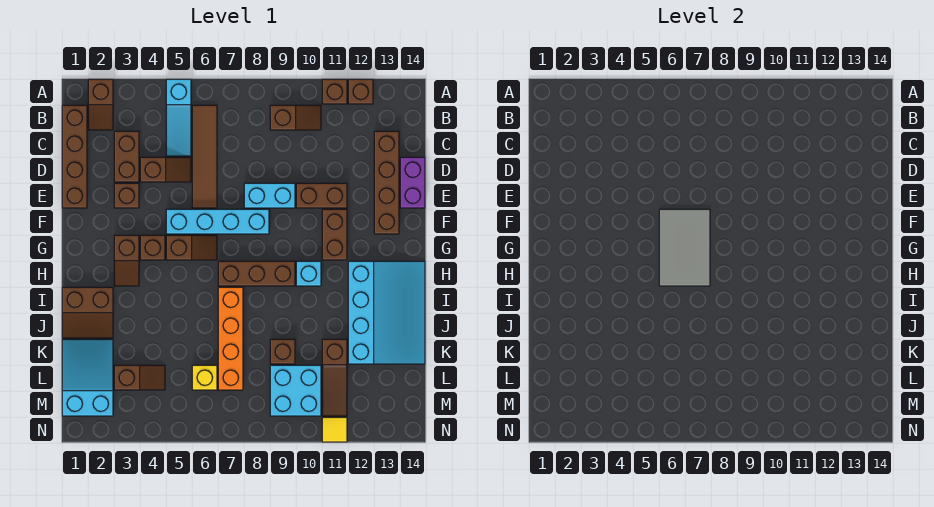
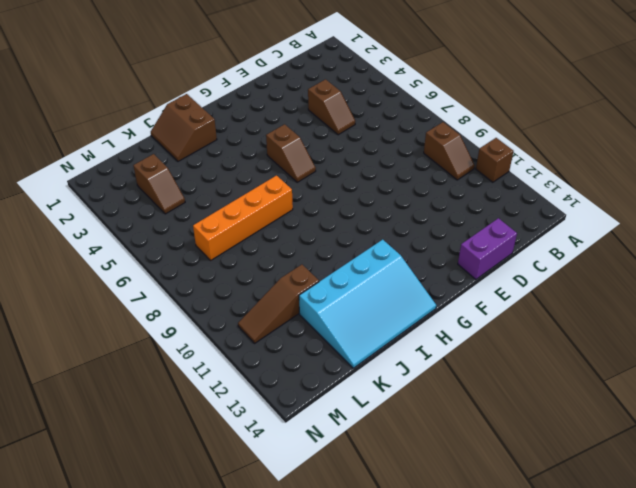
none -> brown slope A2:B2 level 1 top A
none -> cyan slope A5:C5 level 1 top A
none -> brown brick A12 level 1
none -> brown brick B1:E1 level 1

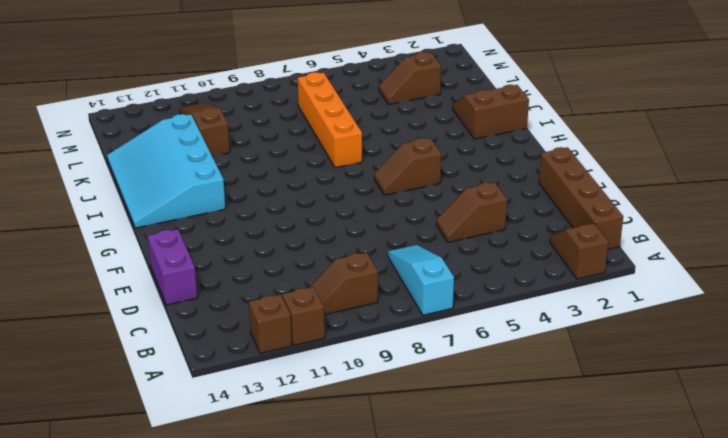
cyan slope A7:C7 level 1 top A -> cyan slope A5:C5 level 1 top A
none -> brown tile B6:E6 level 1
none -> brown brick C3:D3 level 1
none -> brown brick C13:F13 level 1
none -> brown brick E3 level 1

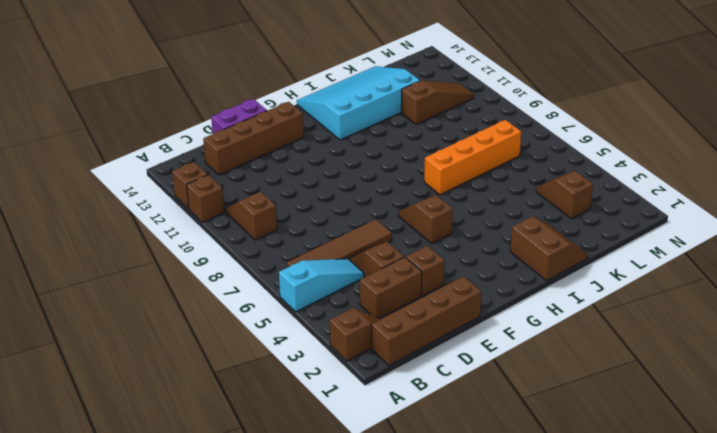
none -> cyan brick E8:E9 level 1
none -> brown brick E10:E11 level 1
none -> cyan brick F5:F8 level 1
none -> brown brick F11:G11 level 1

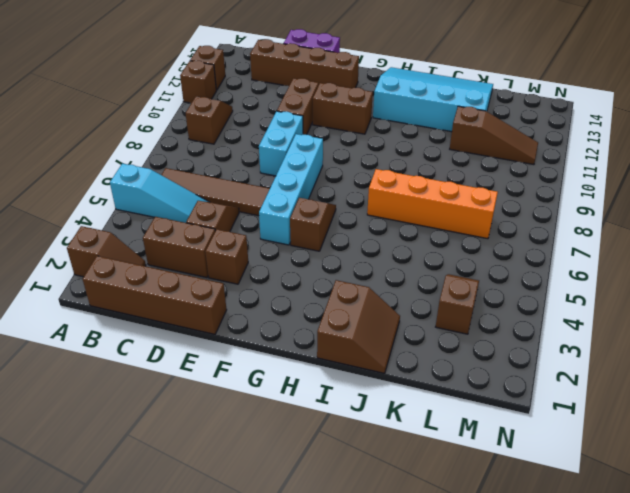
none -> brown slope G3:H3 level 1 top G
none -> brown brick G4 level 1
none -> brown brick H7:H9 level 1
none -> cyan brick H10 level 1

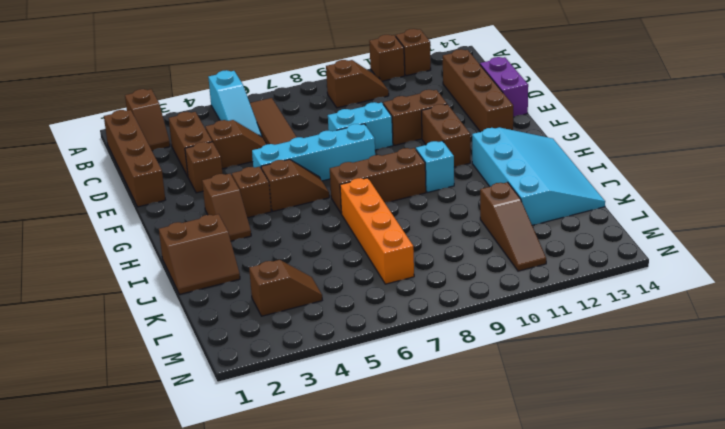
none -> cyan slope K1:M2 level 1 top M
none -> brown brick K9 level 1
none -> yellow brick L6 level 1
none -> cyan brick L9:M10 level 1

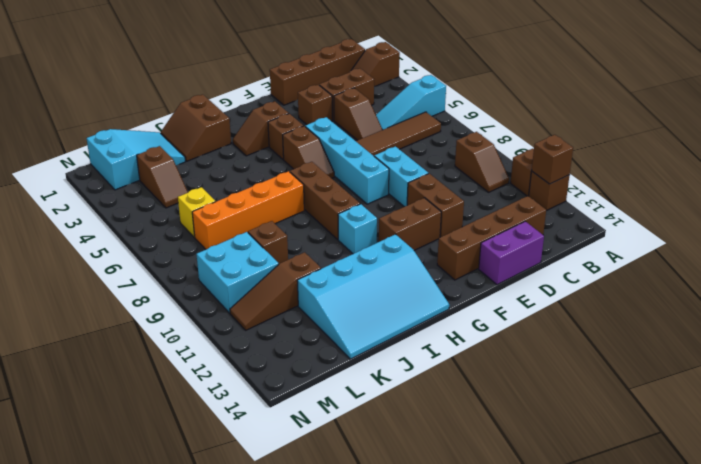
brown brick A12 level 2 -> none
none -> yellow tile N11 level 1
none -> grey tile F6:H7 level 2

